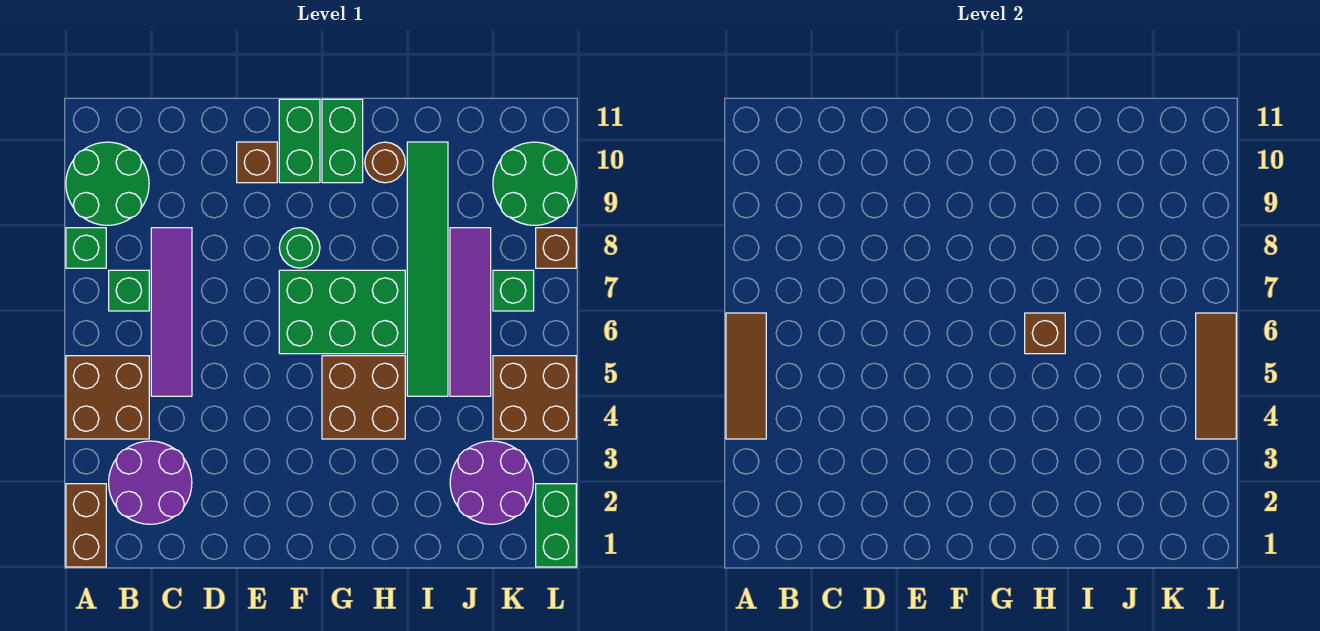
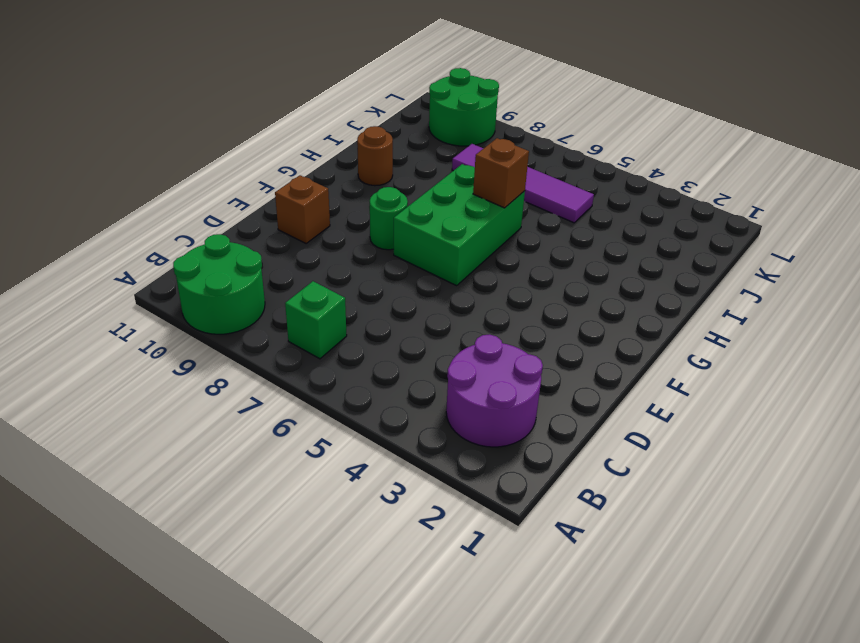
none -> brown brick A1:A2 level 1
none -> brown brick A4:B5 level 1
none -> green brick A8 level 1

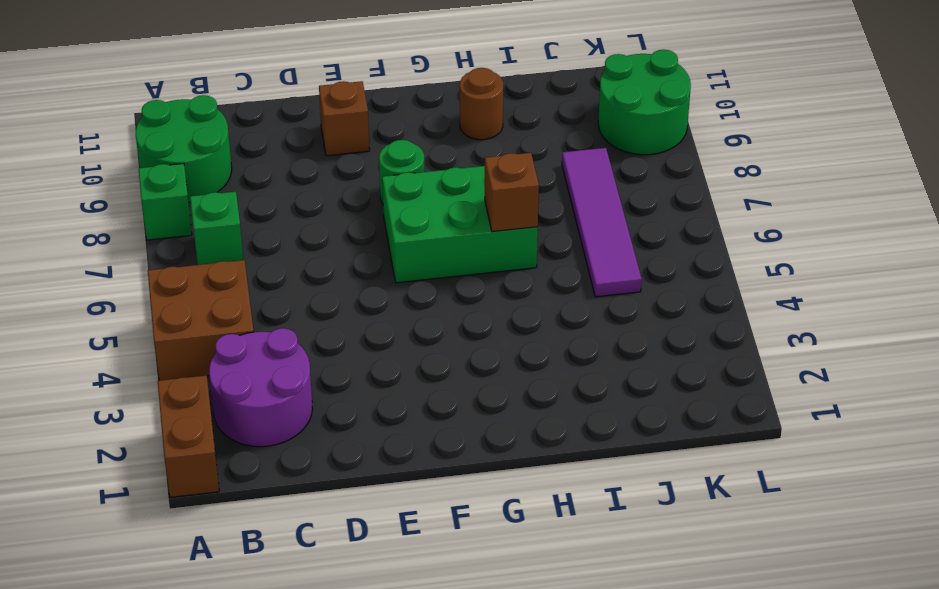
none -> purple tile C5:C8 level 1
none -> green brick F10:F11 level 1
none -> brown brick G4:H5 level 1

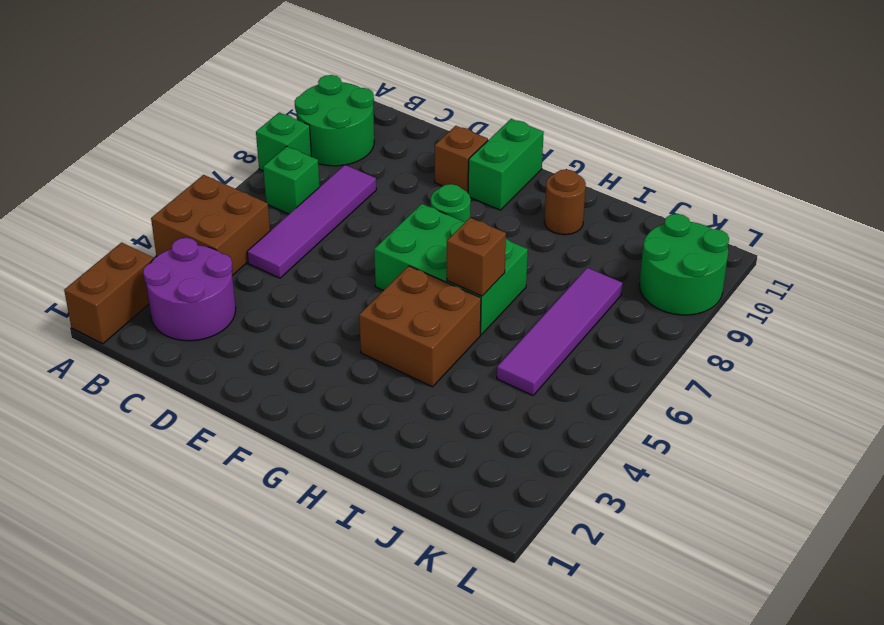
none -> green brick G10:G11 level 1
none -> green tile I5:I10 level 1
none -> purple round brick J2:K3 level 1

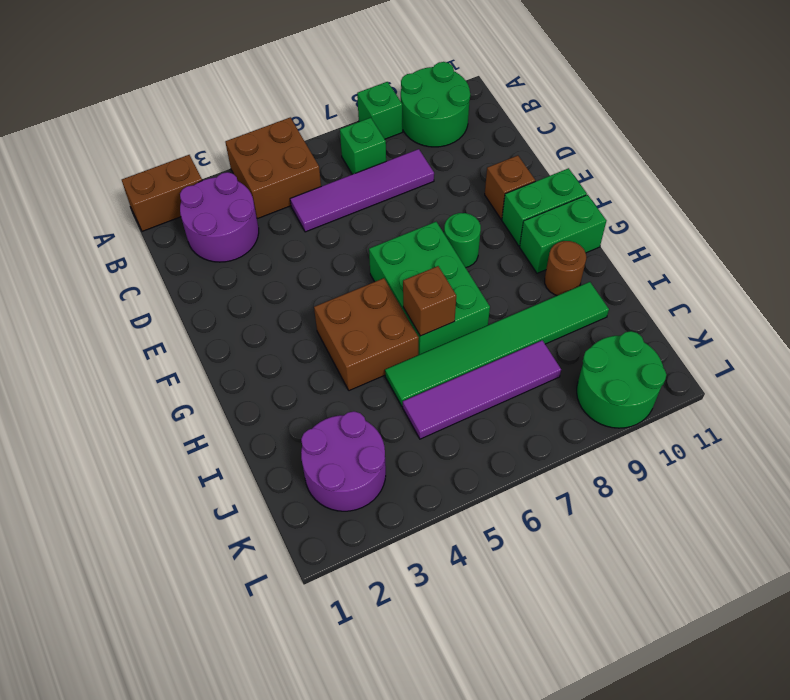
none -> brown brick K4:L5 level 1
none -> green brick K7 level 1
none -> green brick L1:L2 level 1

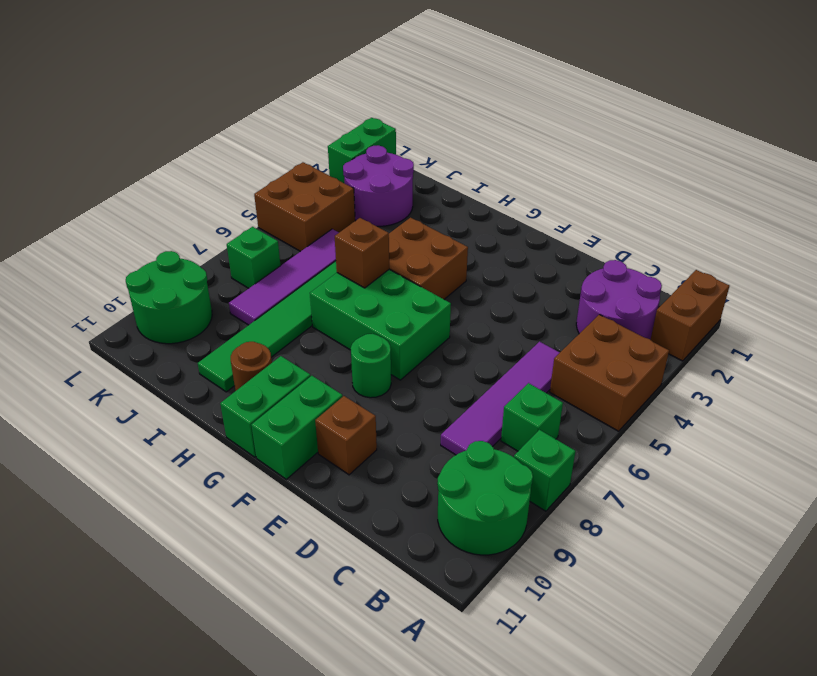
none -> brown brick L8 level 1
none -> brown tile A4:A6 level 2
none -> brown tile L4:L6 level 2

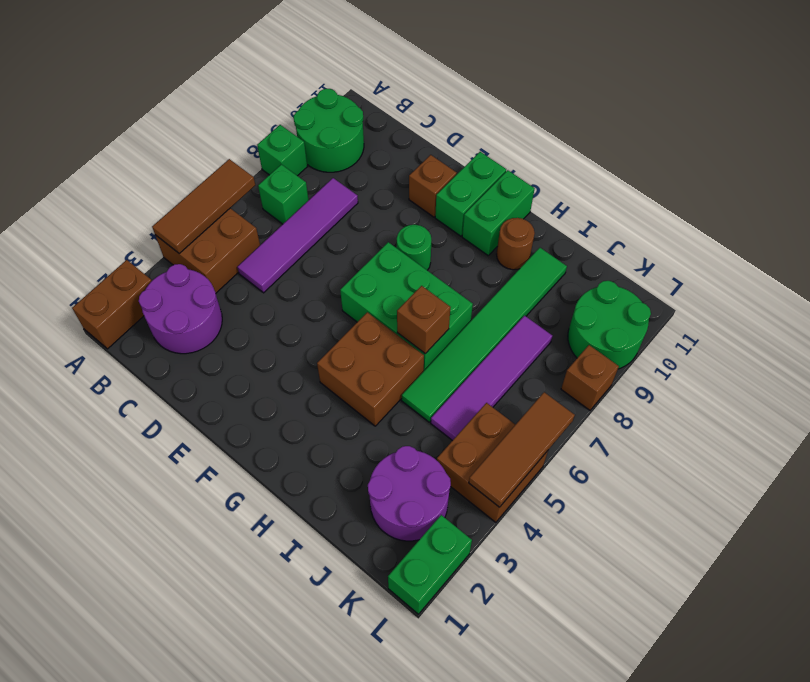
none -> green brick K7 level 1

